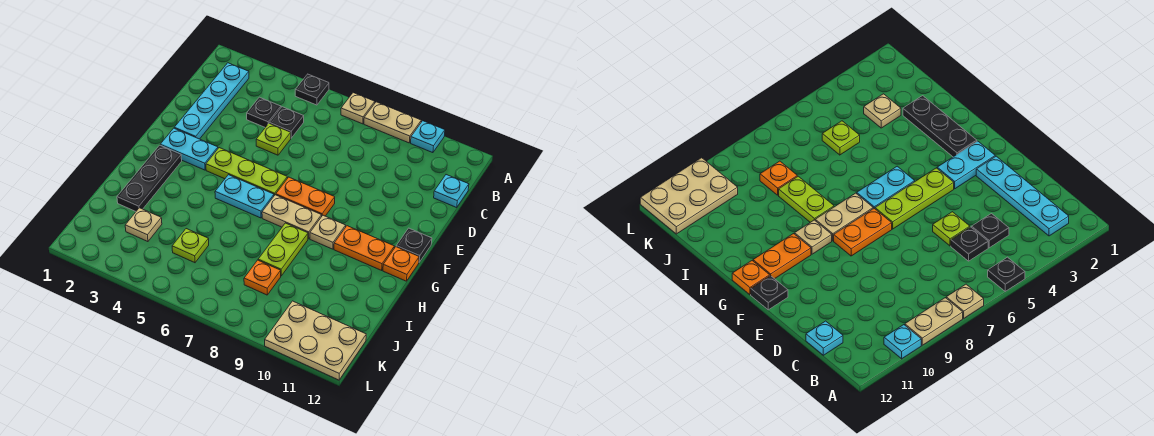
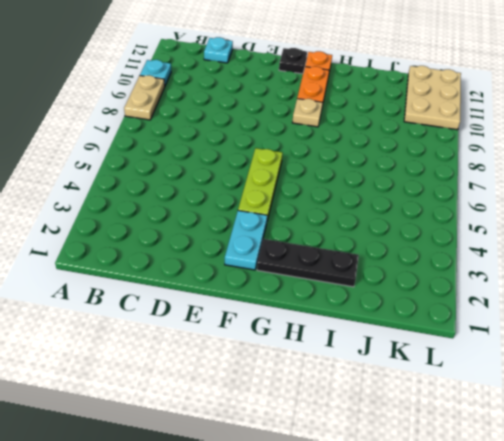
none -> black plate A5 level 1
none -> tan plate A7 level 1
none -> cyan plate B2:E2 level 1

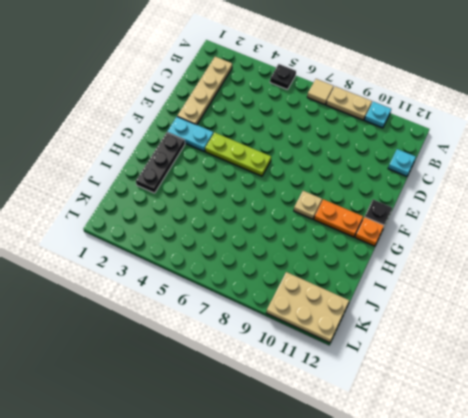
tan tile A7 level 1 -> tan plate A7 level 1
tan plate B2:E2 level 1 -> cyan plate B2:E2 level 1
none -> black plate C4 level 1
none -> black plate C5 level 1
none -> lime plate D5 level 1

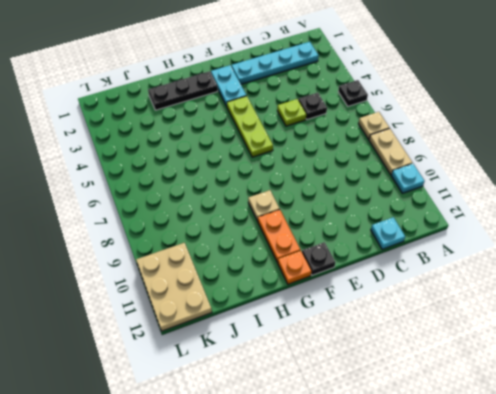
none -> black plate C4 level 1
none -> orange plate F7:F8 level 1
none -> cyan plate G5:G6 level 1

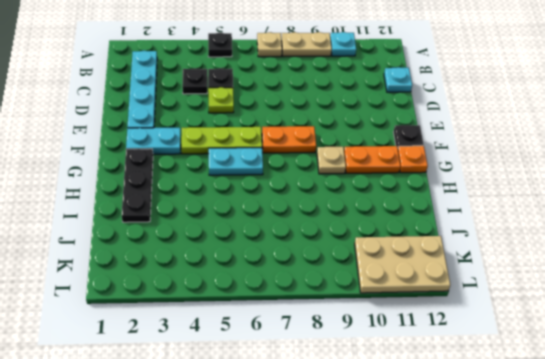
none -> tan plate G7:G8 level 1
none -> lime plate H8:I8 level 1
none -> tan plate J3 level 1

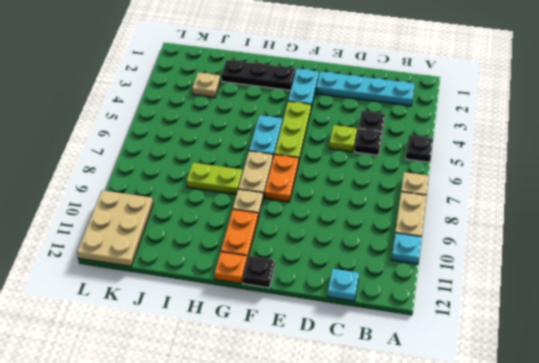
none -> lime plate J5 level 1
none -> orange plate J8 level 1

